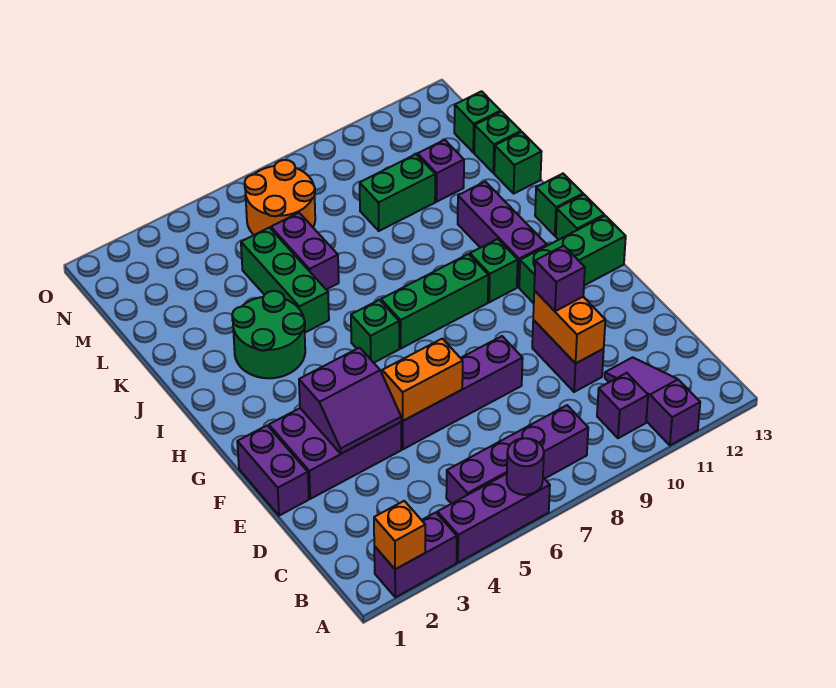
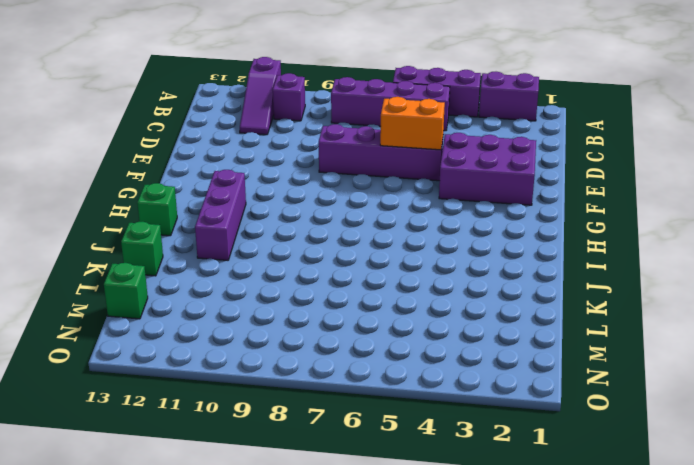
none -> purple brick D10:E10 level 1
none -> purple brick E1:F1 level 1
none -> green brick G11:G13 level 1
none -> green brick H6 level 1

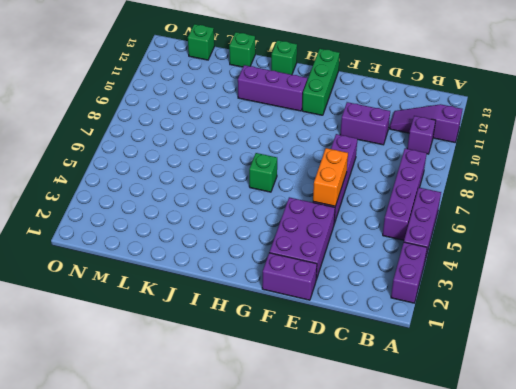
none -> green brick H7:H9 level 1
none -> green brick H10 level 1
none -> green brick H13 level 1
none -> green round brick I3:J4 level 1

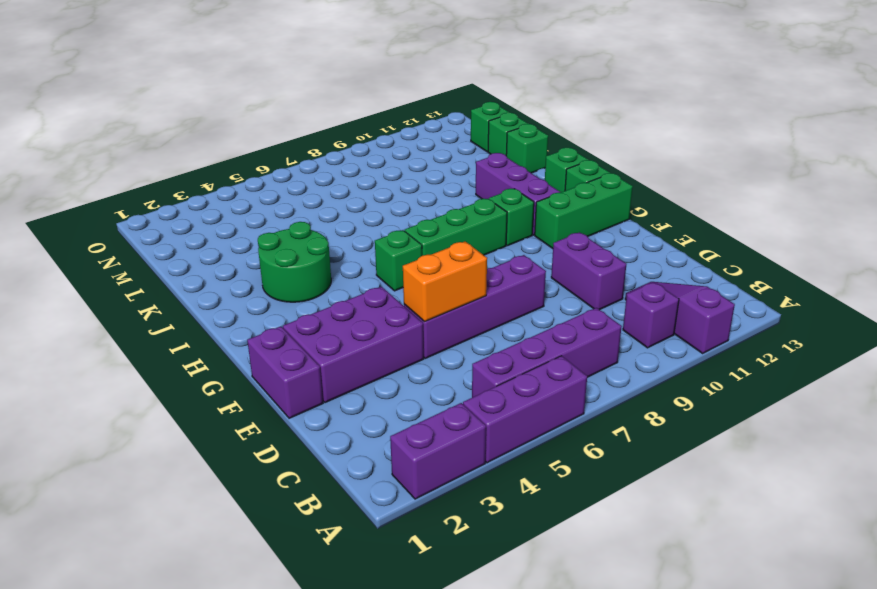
none -> green brick J5:L5 level 1
none -> purple brick K6:L6 level 1
none -> green brick L9:L10 level 1
none -> purple brick L11 level 1

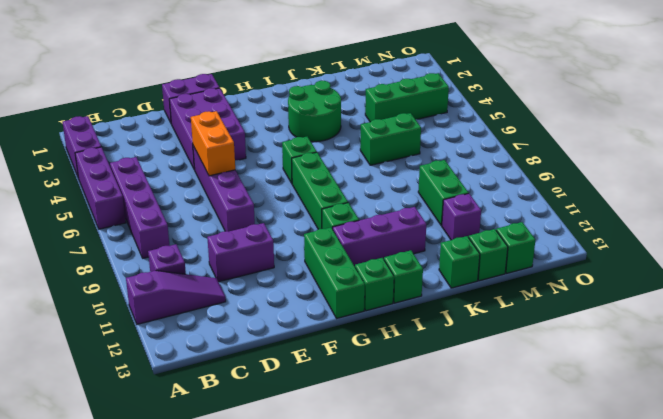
green brick K6:L6 level 1 -> purple brick K6:L6 level 1
green brick L4:N4 level 1 -> green brick J5:L5 level 1
none -> orange round brick M6:N7 level 1
none -> orange brick A2 level 2
none -> purple round brick A6 level 2
none -> orange brick D10:E10 level 2

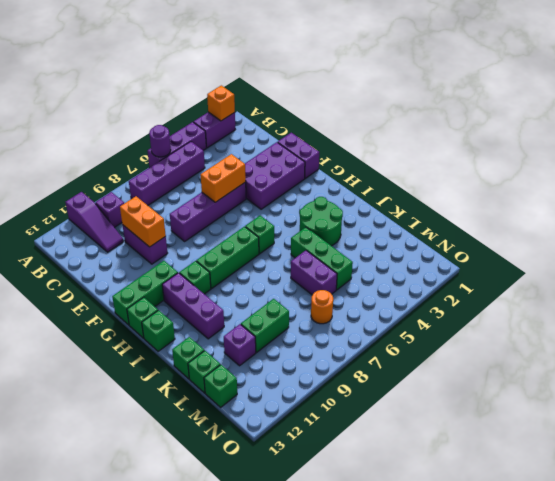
orange round brick M7 level 1 -> orange round brick M6:N7 level 1
none -> purple slope E3:F4 level 2 top F
none -> purple brick E10 level 3

